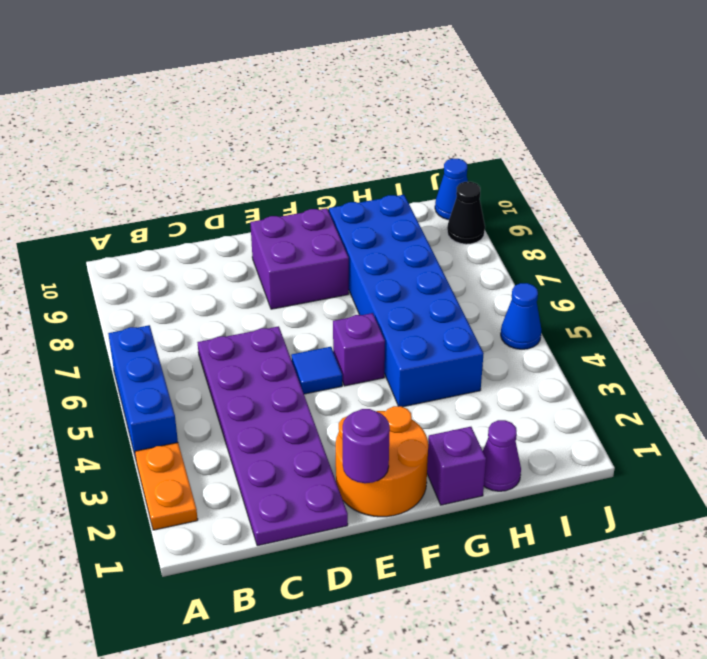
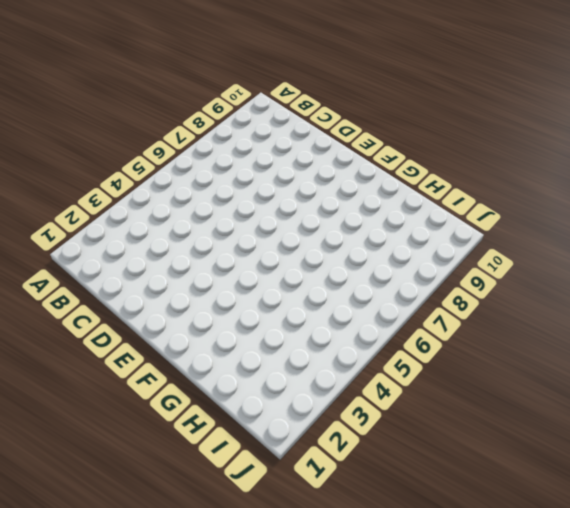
none -> orange plate A2:A3 level 1
none -> blue brick A4:A6 level 1
none -> purple plate C1:D6 level 1

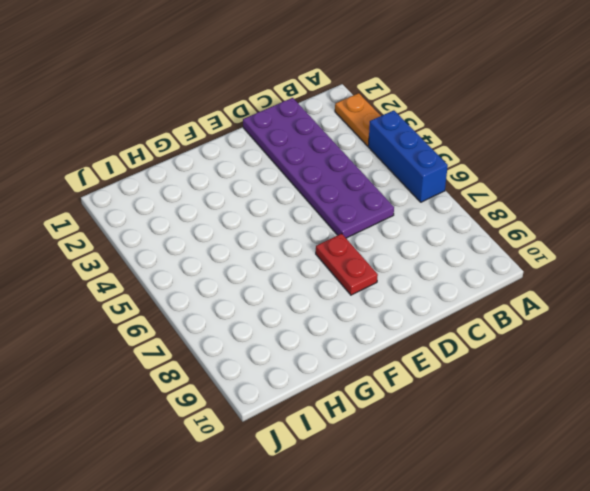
red plate E7:E8 level 1 -> purple brick E8:F9 level 1
none -> orange round brick E1:F2 level 1
none -> blue tile E5 level 1
none -> purple brick F5 level 1

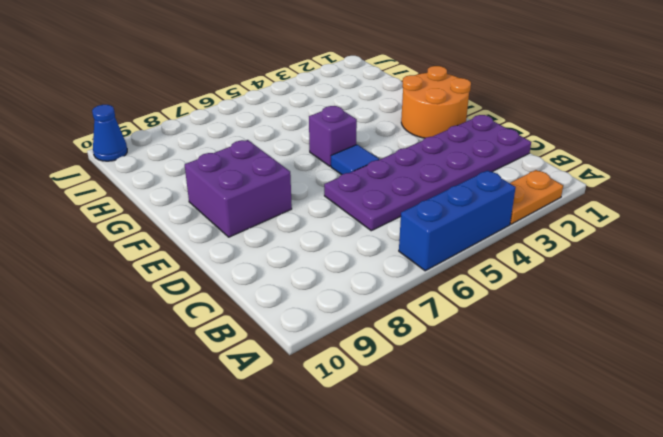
none -> purple brick G1 level 1
none -> blue brick G4:H9 level 1
none -> purple cone H1 level 1

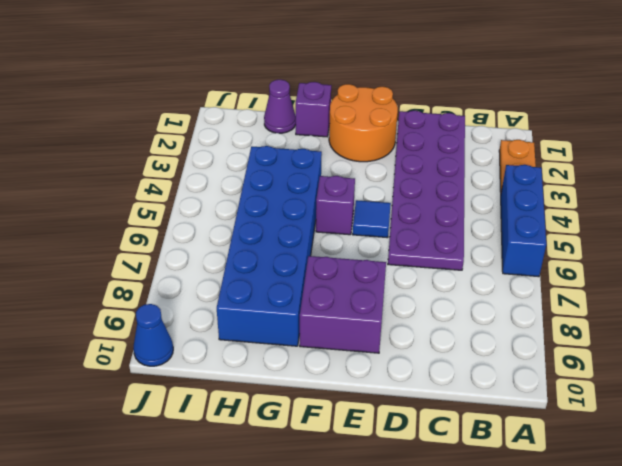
none -> blue cone J5 level 1
none -> black cone J9 level 1
none -> purple round brick E1 level 2

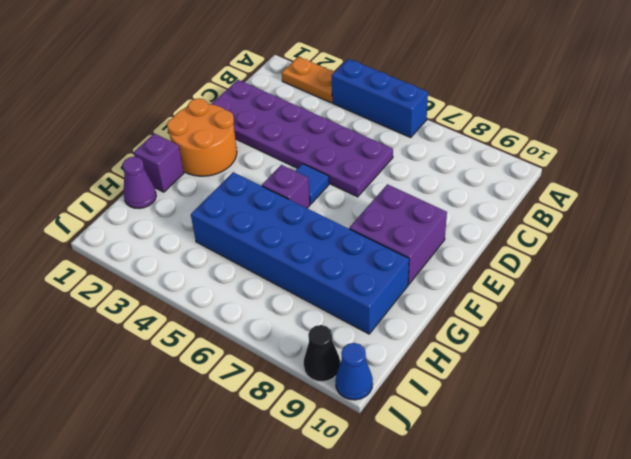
none -> blue cone J5 level 1
none -> purple round brick E1 level 2

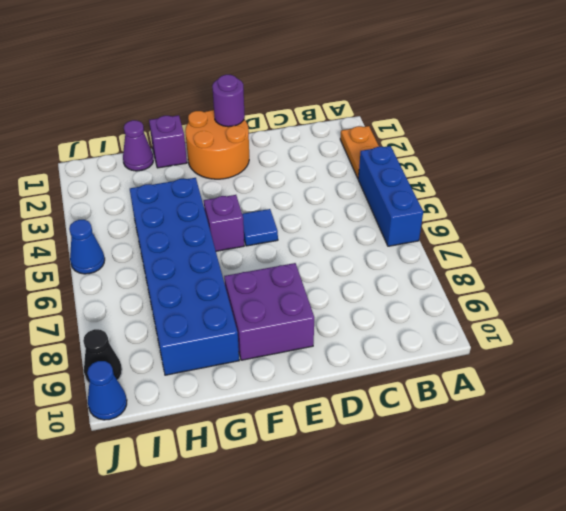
none -> purple plate C1:D6 level 1

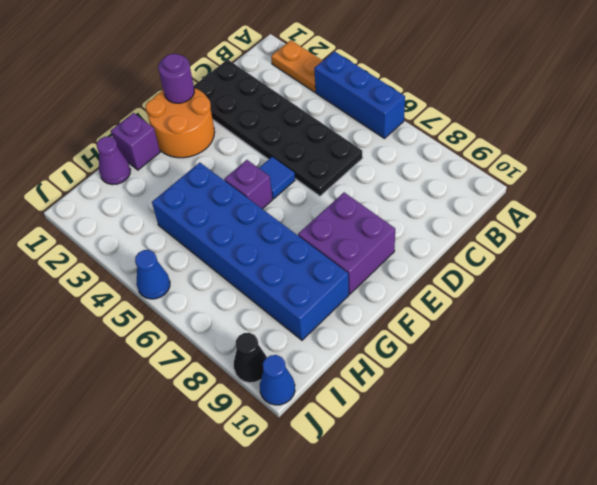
black plate C1:D6 level 1 -> purple plate C1:D6 level 1

